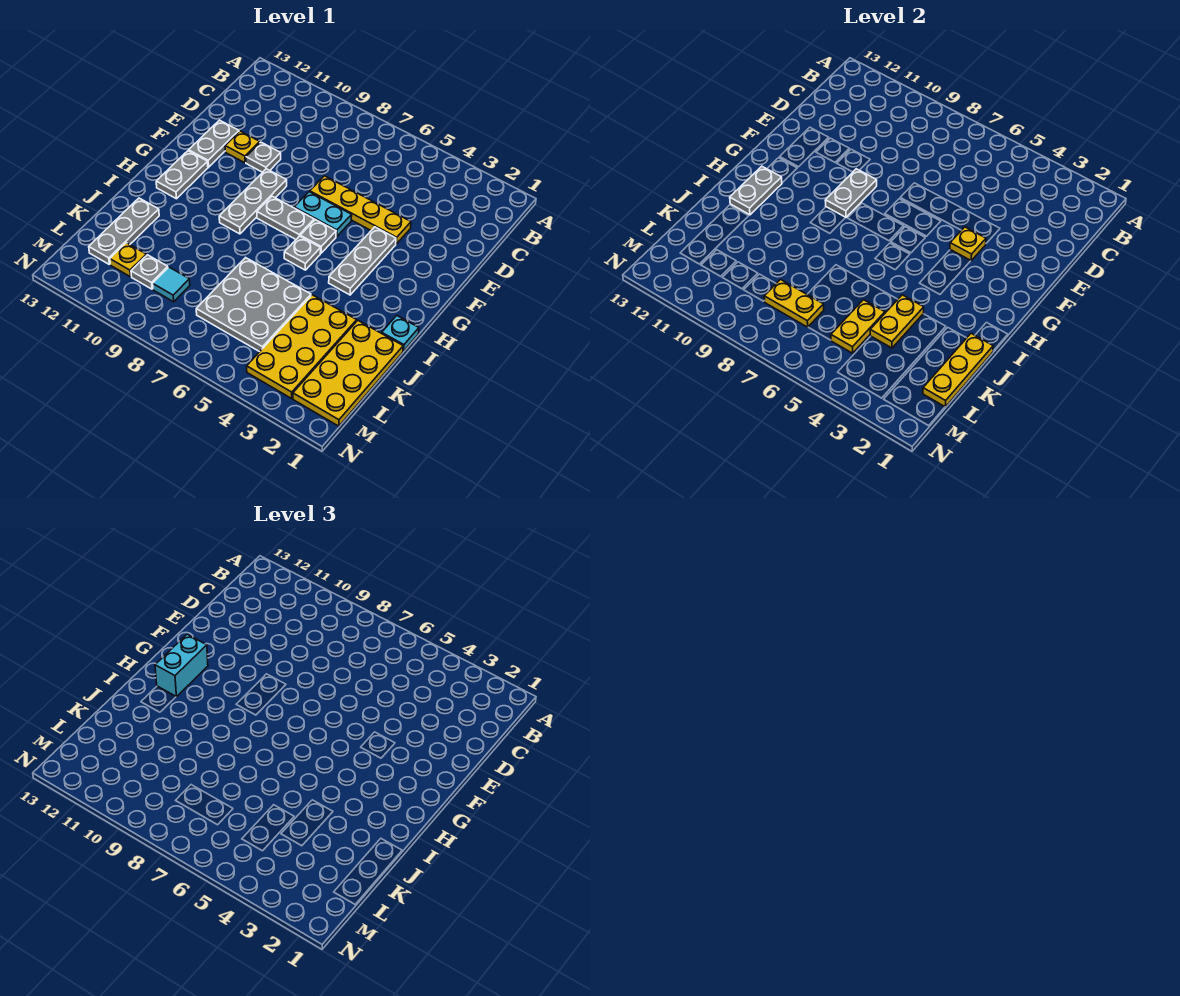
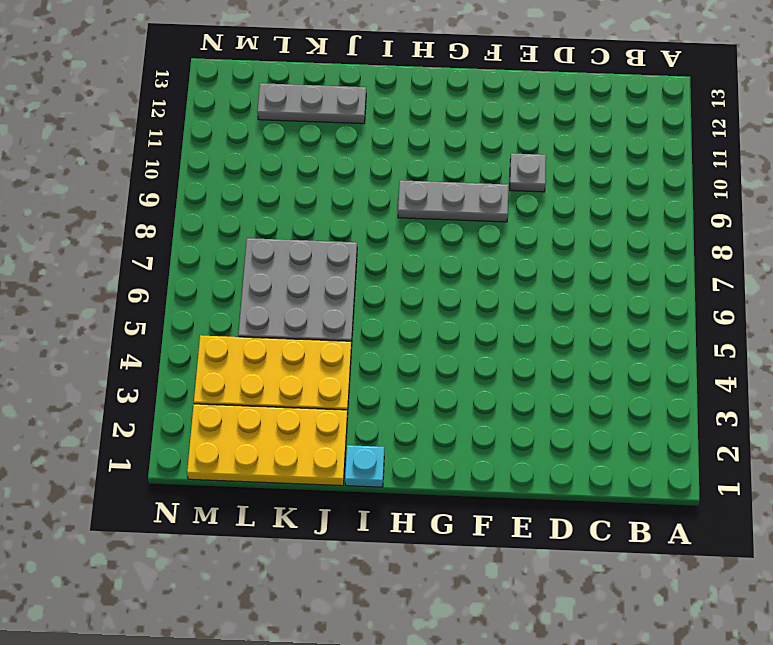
none -> yellow plate E4:E7 level 1
none -> yellow plate E11 level 1
none -> grey plate E12:F12 level 1

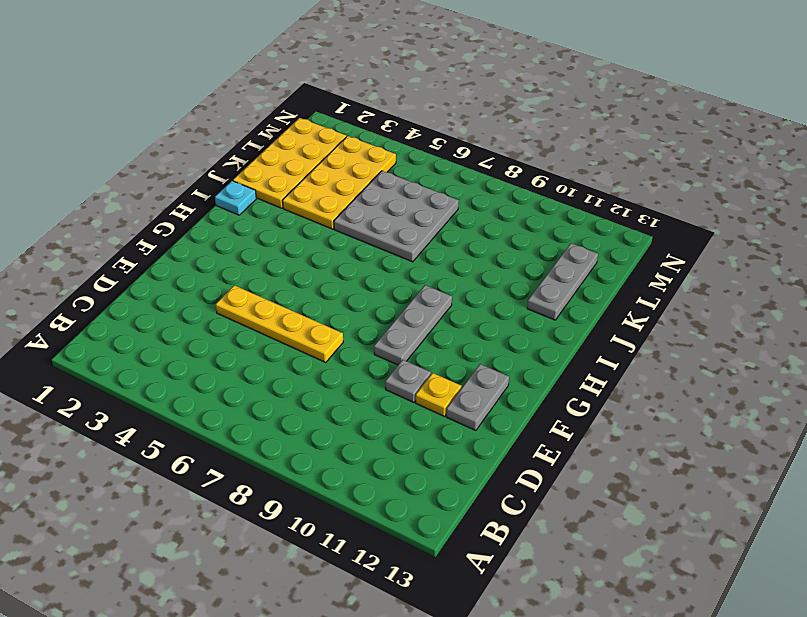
none -> grey plate F4:H4 level 1
none -> cyan plate F6:F7 level 1
none -> grey plate G6 level 1

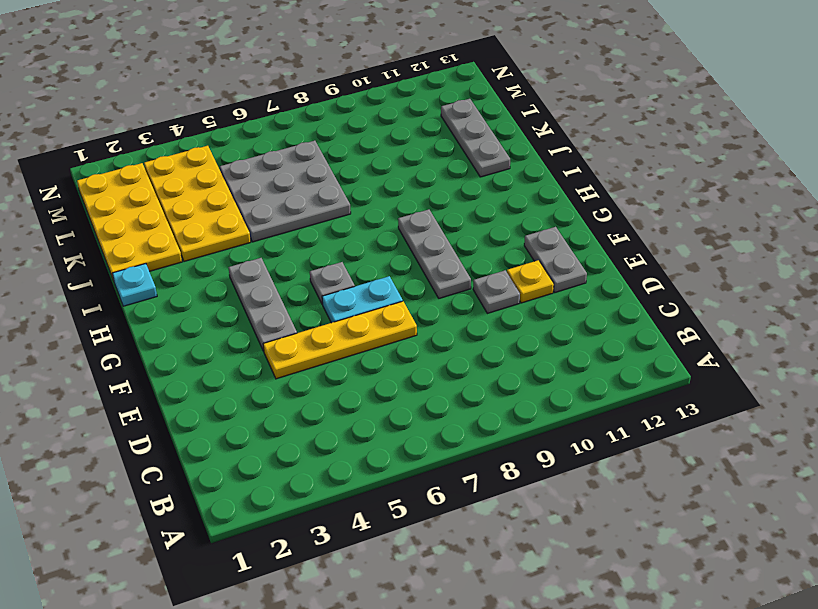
none -> grey plate G7:G8 level 1
none -> grey plate G12:H12 level 1
none -> grey plate H6 level 1

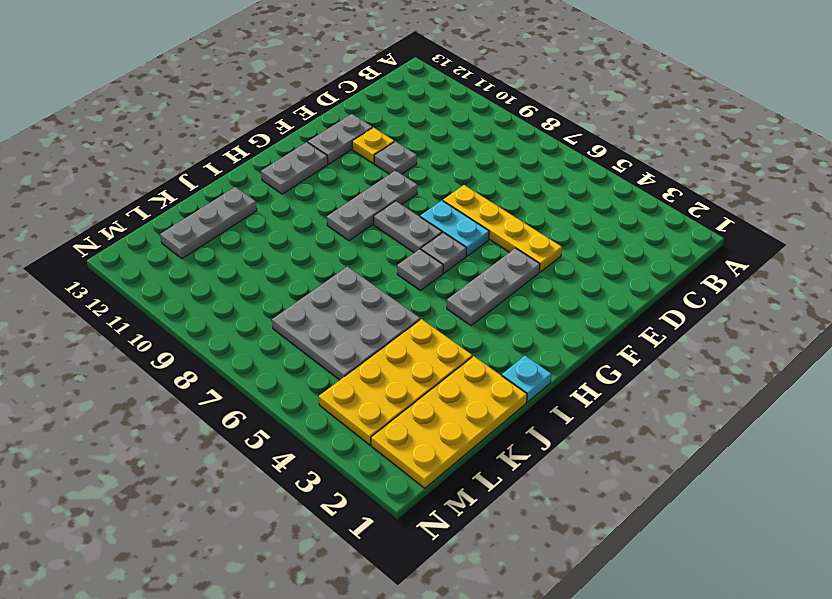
none -> cyan tile L9 level 1
none -> grey plate L10 level 1
none -> yellow plate L11 level 1

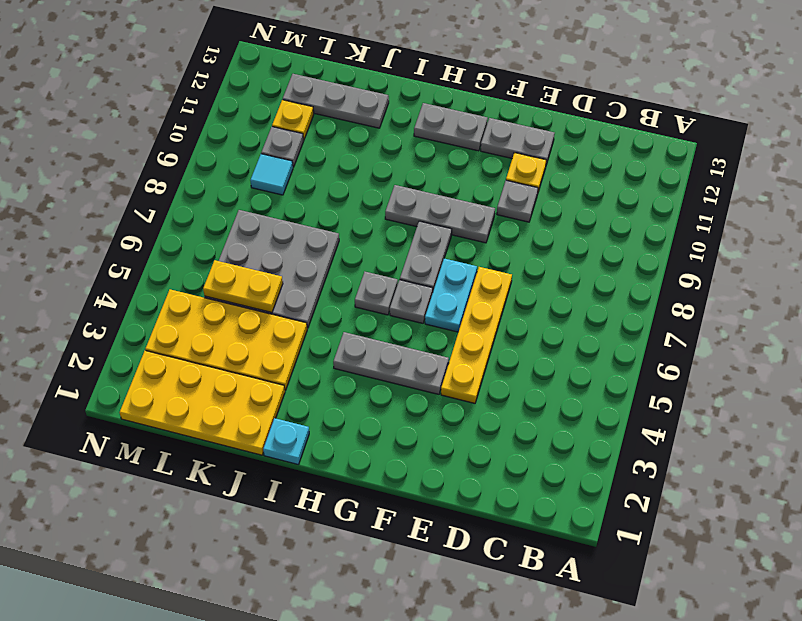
none -> yellow plate F4 level 2
none -> grey plate F9:G9 level 2
none -> grey plate H12:I12 level 2

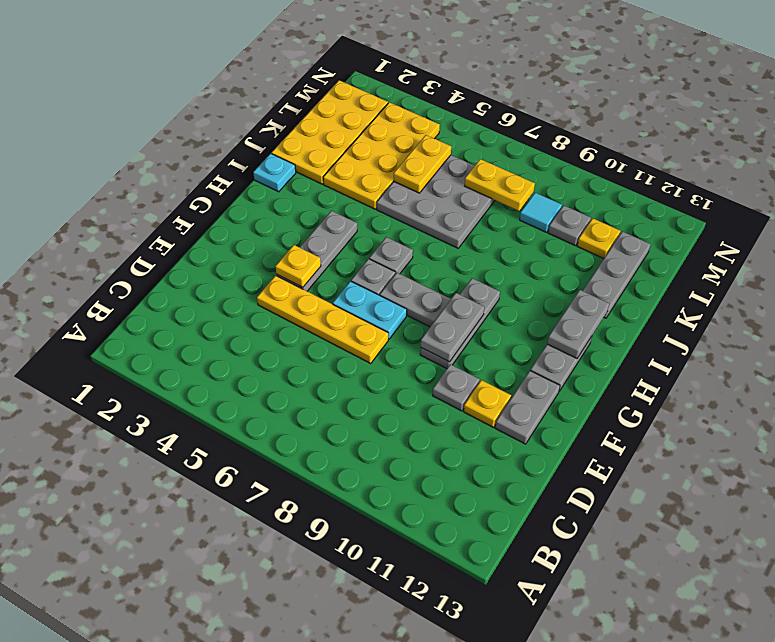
none -> yellow plate J1:L1 level 2
none -> yellow plate J4:K4 level 2
none -> cyan brick G12:H12 level 3

